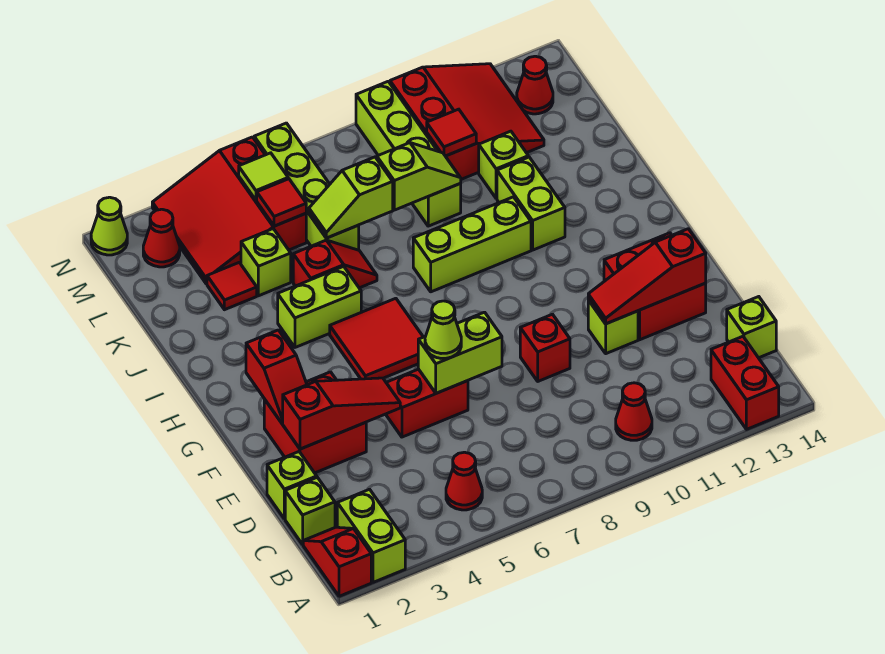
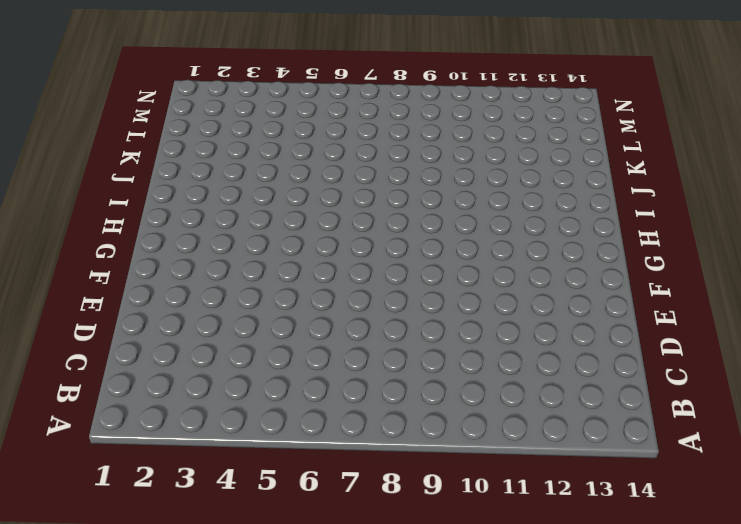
none -> red slope A1:B1 level 1 top A
none -> lime brick A2:B2 level 1
none -> red brick A13:B13 level 1
none -> red cone B5 level 1

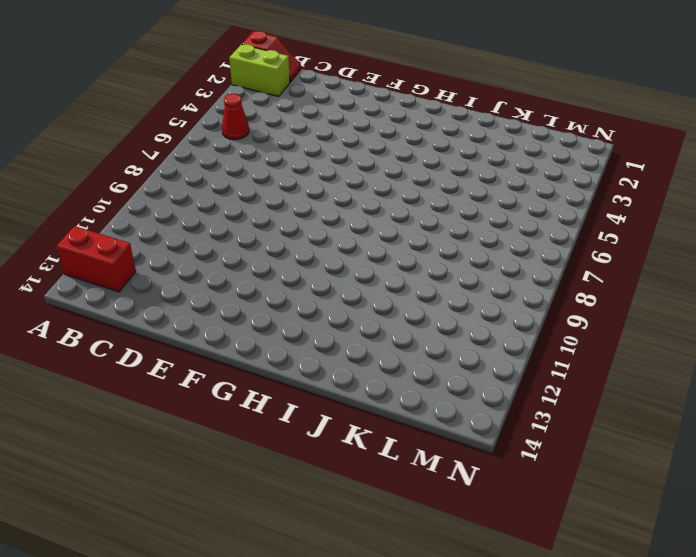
none -> red cone B10 level 1
none -> lime brick C1 level 1
none -> lime brick C14 level 1
none -> lime brick D1 level 1

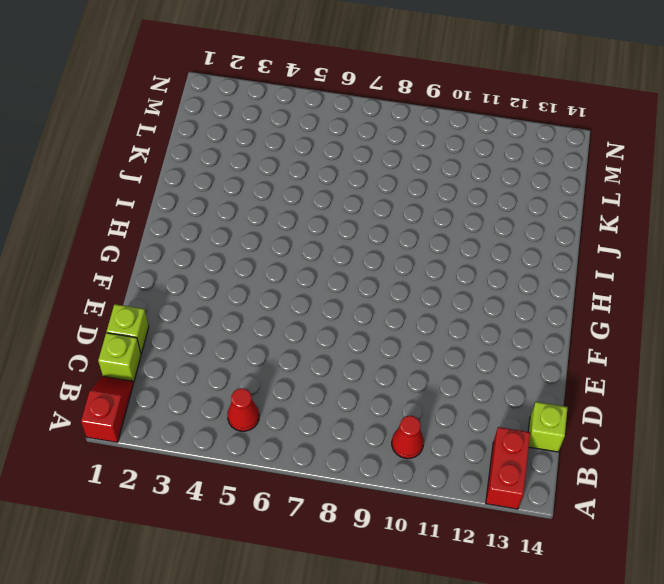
none -> lime brick A2:B2 level 1
none -> red brick E2:F3 level 1
none -> red brick E5:E6 level 1
none -> red brick E9 level 1

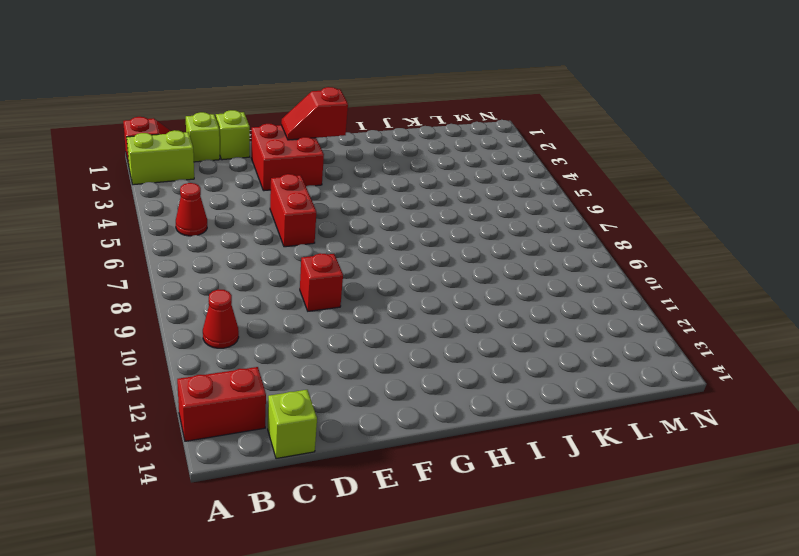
none -> lime brick E11 level 1
none -> red brick E12:F13 level 1
none -> red tile G5:H6 level 1
none -> lime brick I4:I5 level 1

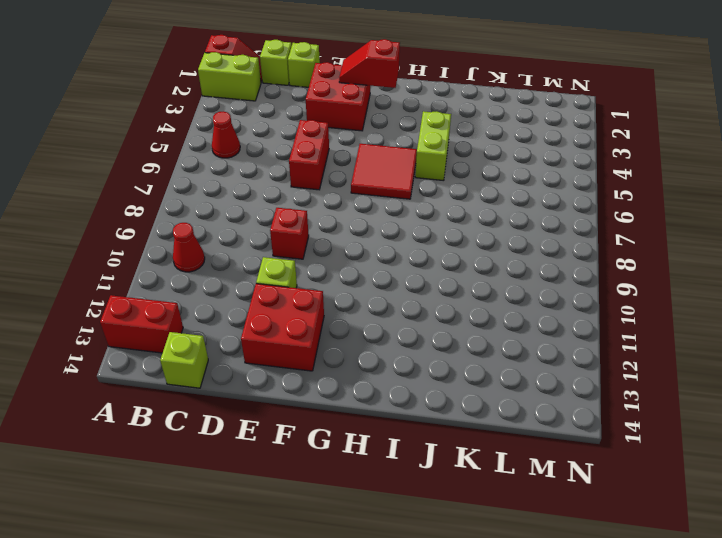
none -> lime brick I8:I10 level 1
none -> lime brick I11:J11 level 1
none -> red slope J5:J6 level 1 top 5
none -> red tile K3 level 1

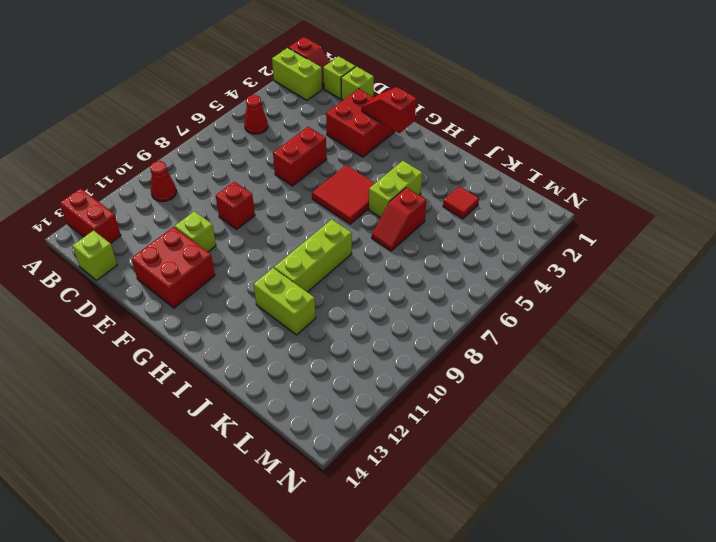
none -> lime brick K4 level 1
none -> lime brick K6:N6 level 1
none -> lime brick K9:N9 level 1
none -> lime brick K11 level 1

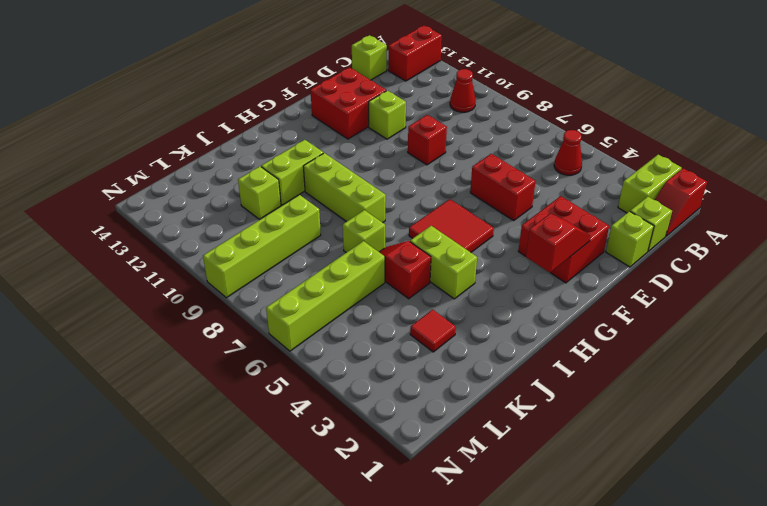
lime brick J7 level 1 -> lime brick K4 level 1
none -> red slope L3:N5 level 1 top 5
none -> red slope L10:N12 level 1 top 10
none -> red cone M2 level 1
none -> red cone M13 level 1

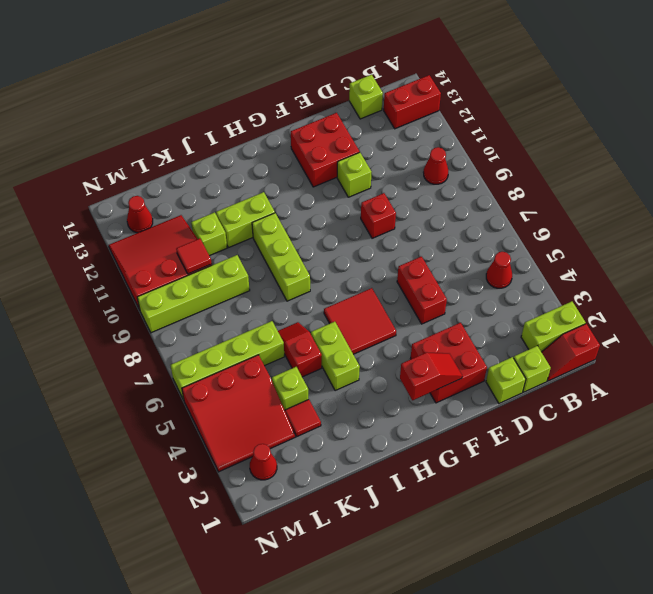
none -> lime cone N1 level 1
none -> red slope E2:E4 level 2 top 2
none -> lime brick E6:E7 level 2
none -> red slope E11:E13 level 2 top 13

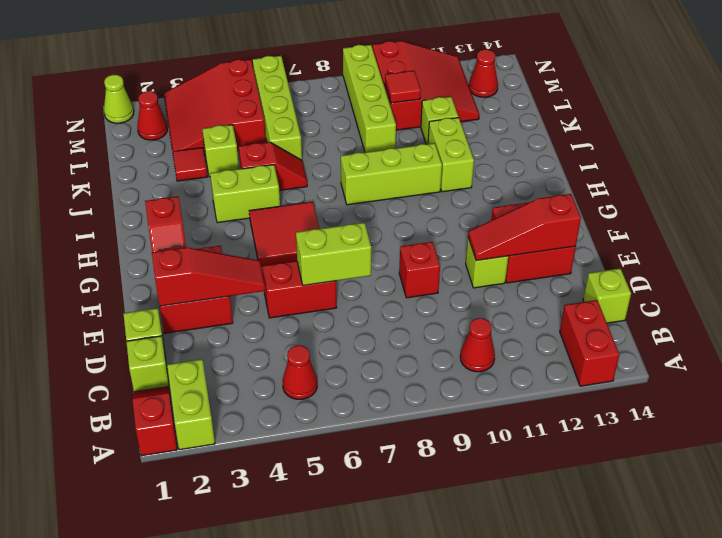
none -> lime slope K6:K7 level 2 top 7
none -> lime slope K8:K9 level 2 top 8
none -> red tile L5 level 2
none -> lime tile M5 level 2

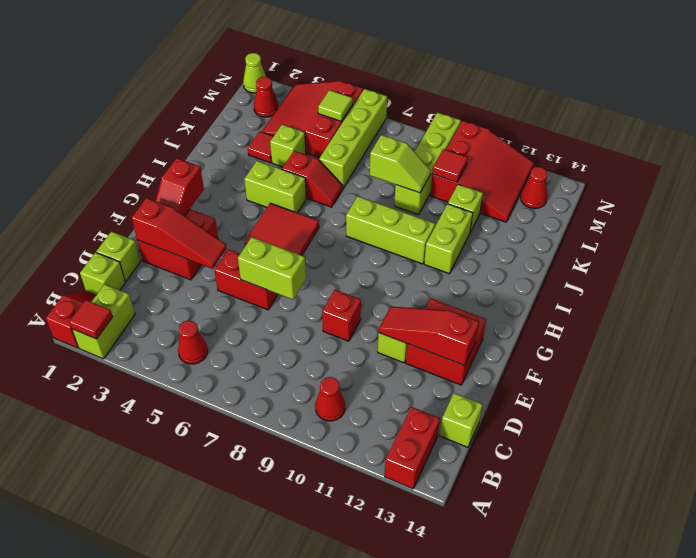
red tile A2 level 2 -> red tile L5 level 2
none -> lime slope K6:K7 level 2 top 7
none -> lime cone E6 level 3

